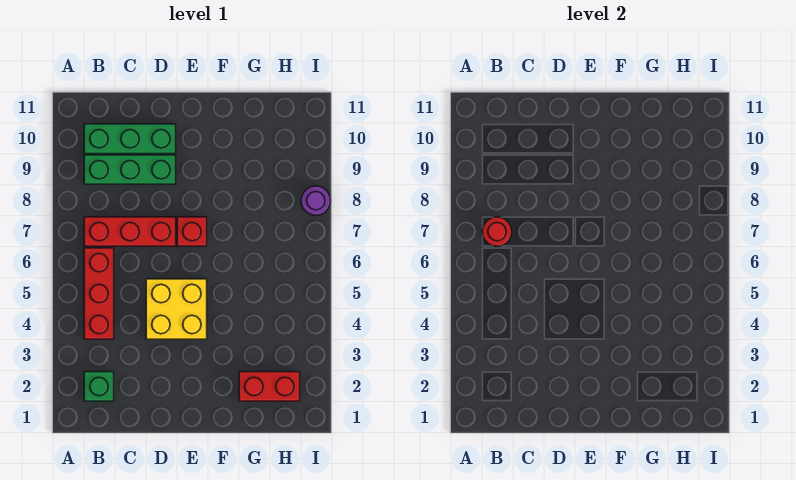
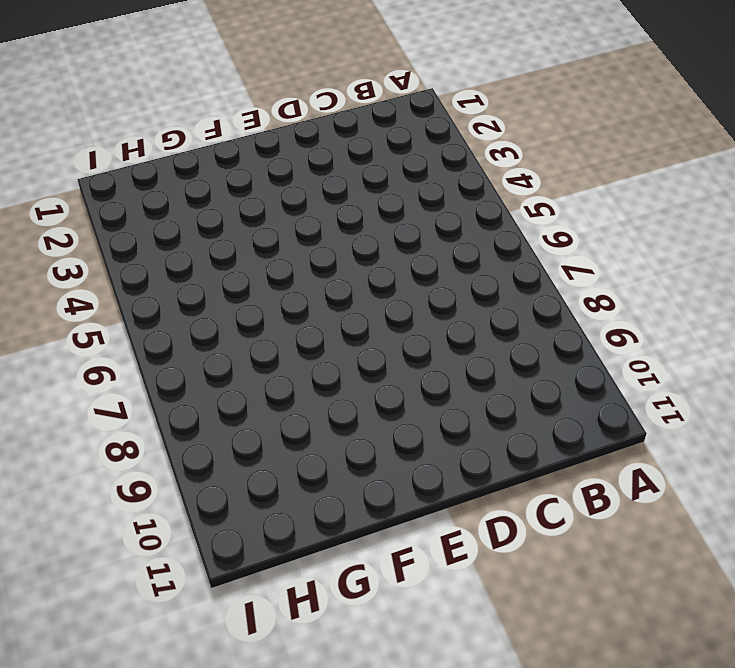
none -> green brick B2 level 1
none -> red brick B4:B6 level 1

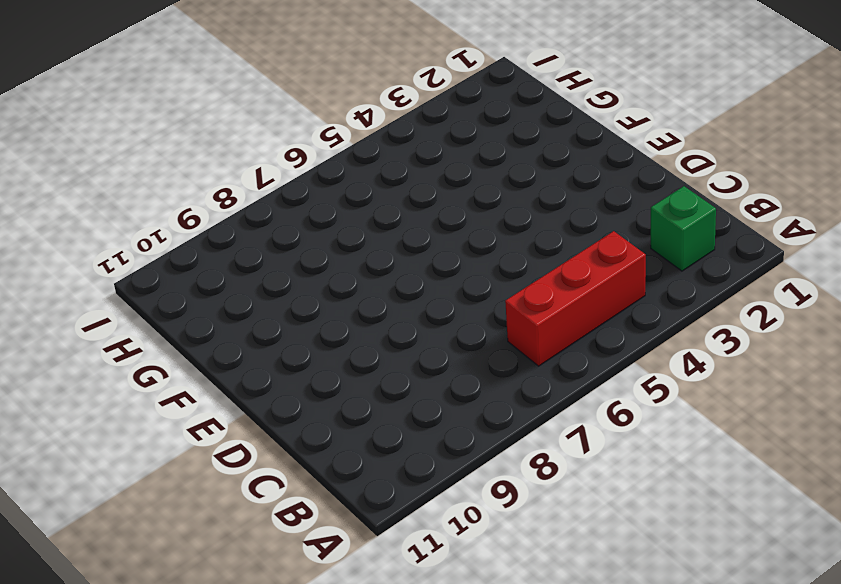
none -> red brick B7:D7 level 1
none -> green brick B9:D9 level 1

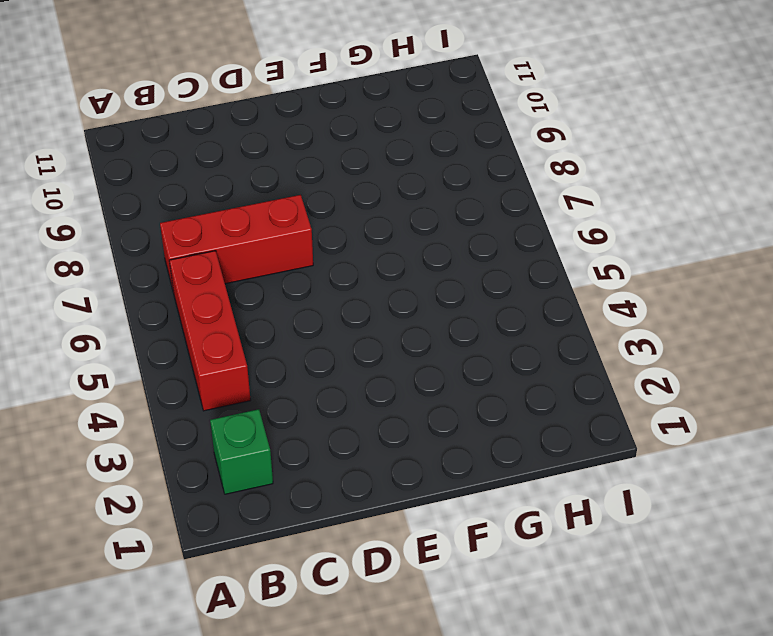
none -> green brick B9:D9 level 1
none -> green brick B10:D10 level 1

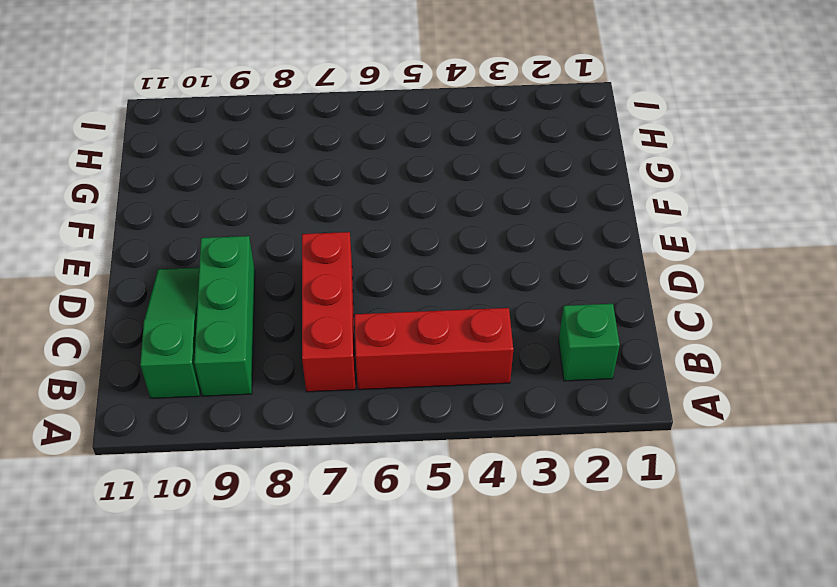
green slope B10:D10 level 1 top B -> green brick B10:D10 level 1
none -> yellow brick D4:E5 level 1
none -> red brick E7 level 1

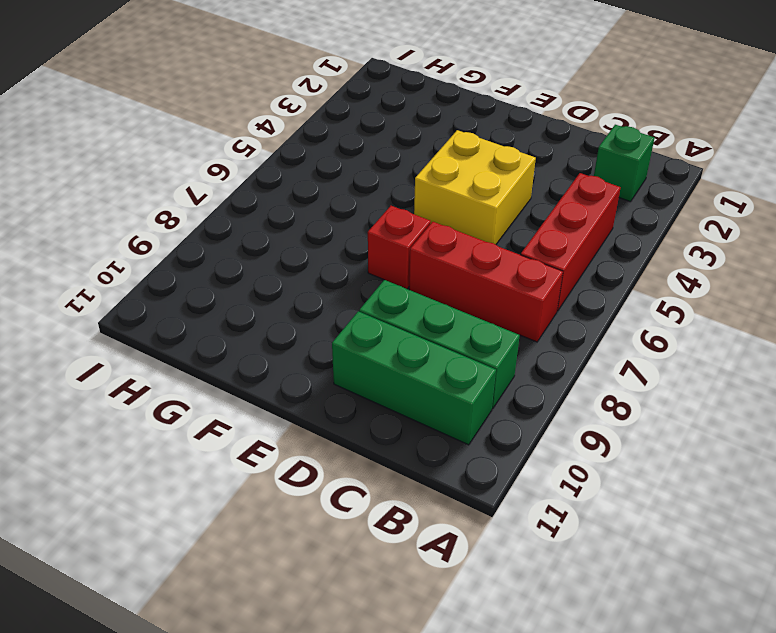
none -> red brick G2:H2 level 1
none -> purple round brick I8 level 1

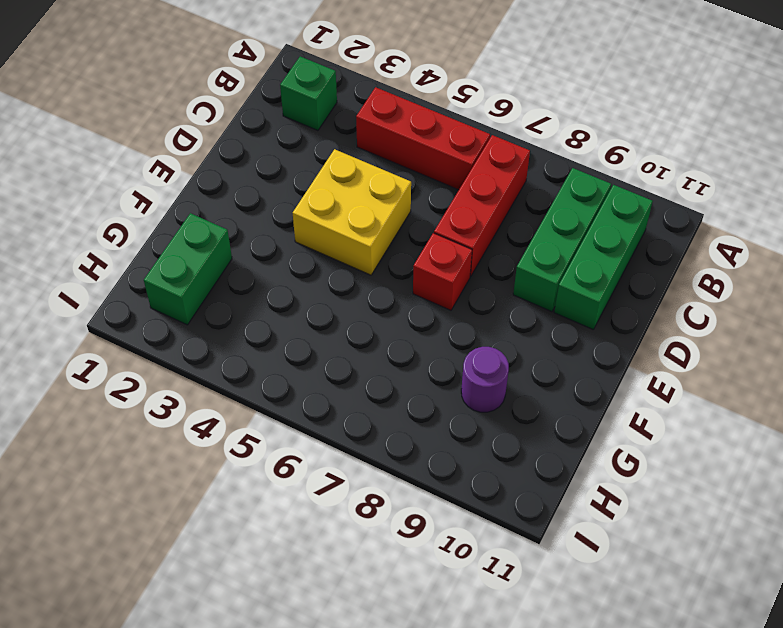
green brick G2:H2 level 1 -> red brick G2:H2 level 1
purple round brick G9 level 1 -> purple round brick I8 level 1
none -> red round brick B7 level 2

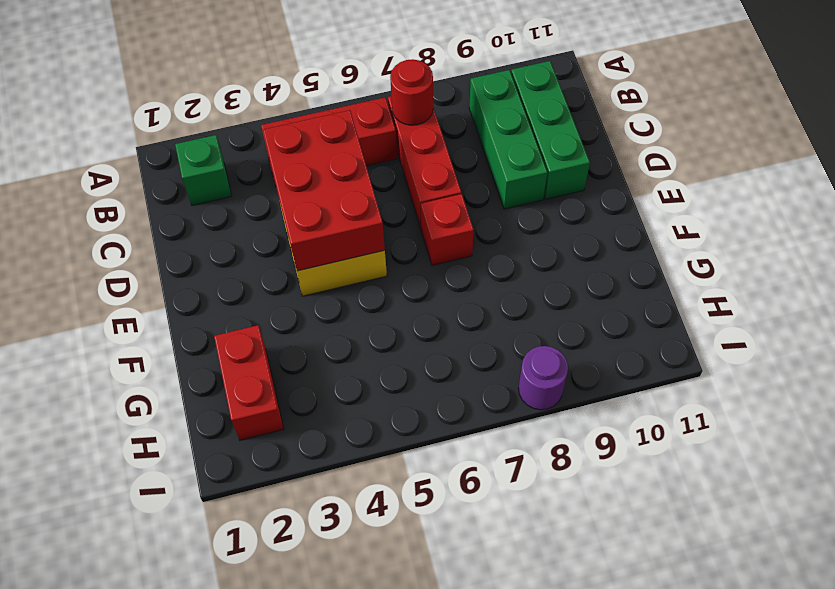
red brick C4:E5 level 2 -> none

